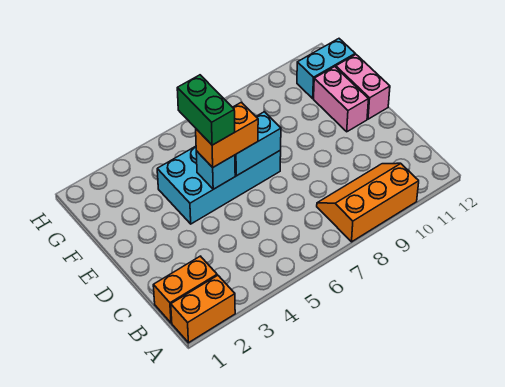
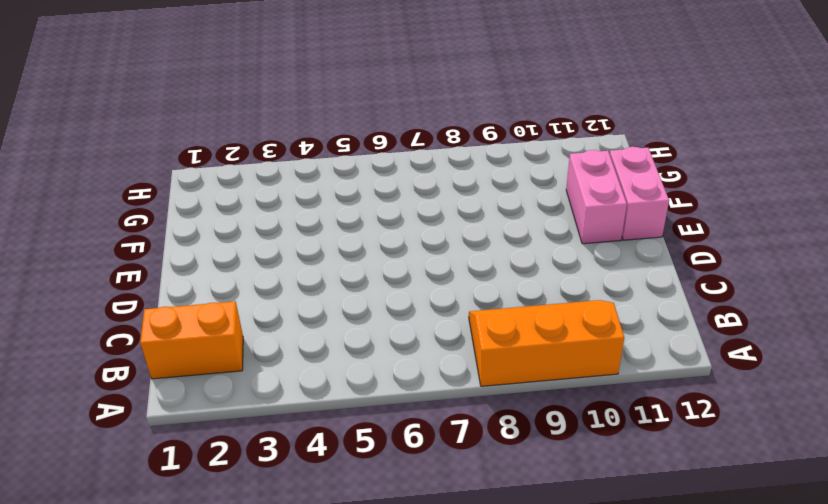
none -> orange brick A1:A2 level 1
none -> cyan brick E4:F7 level 1

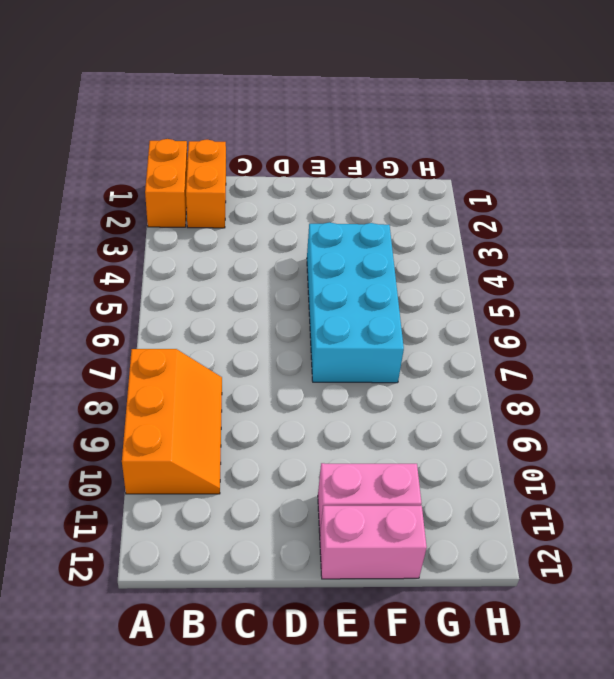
none -> cyan brick G11:G12 level 1
none -> cyan brick E5 level 2

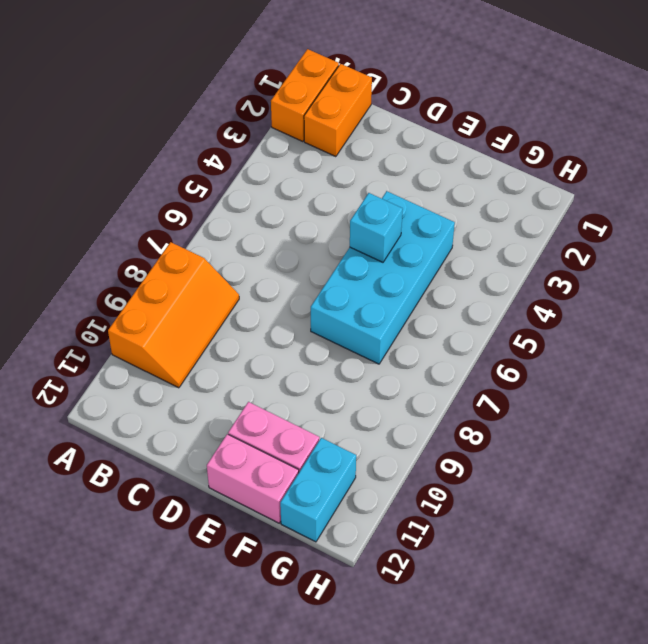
none -> cyan brick E6:E7 level 2
none -> orange brick E5:E6 level 3

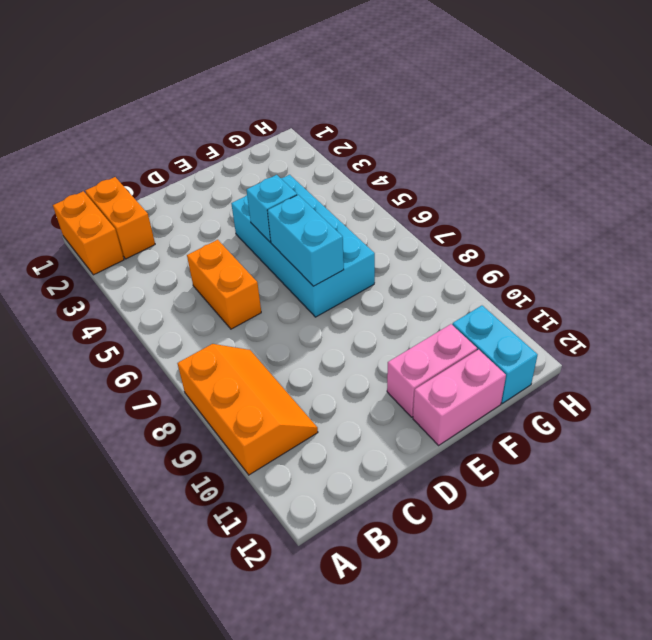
orange brick C5:C6 level 1 -> orange brick E5:E6 level 3
none -> green brick E5:F5 level 4

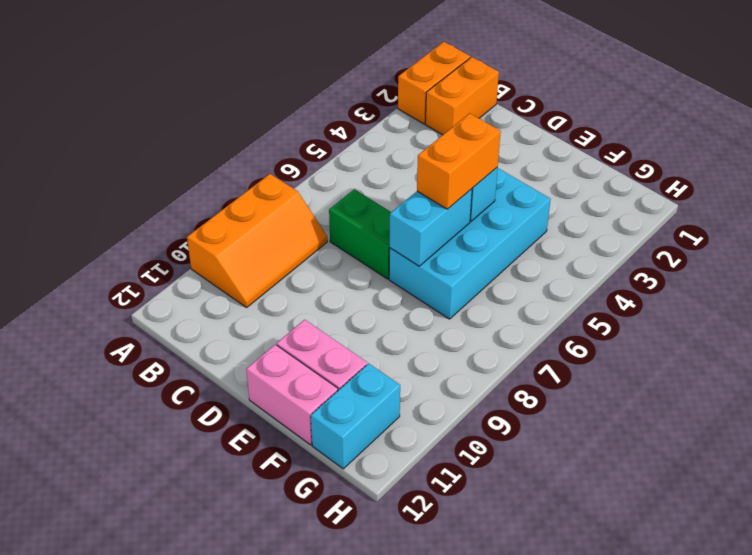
green brick C7:D7 level 1 -> green brick E5:F5 level 4

